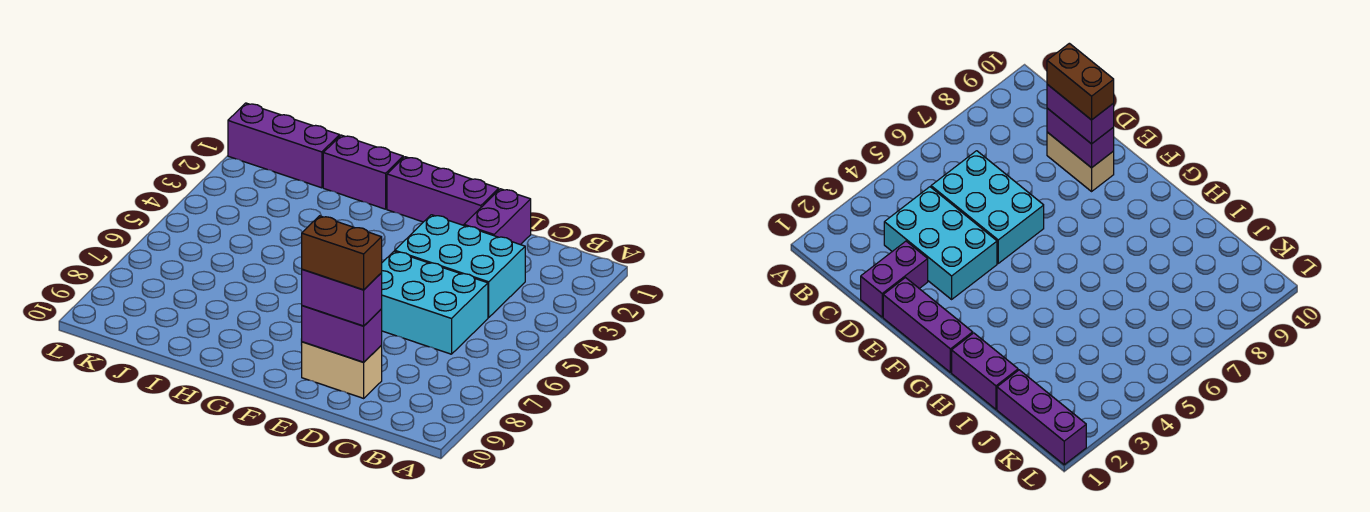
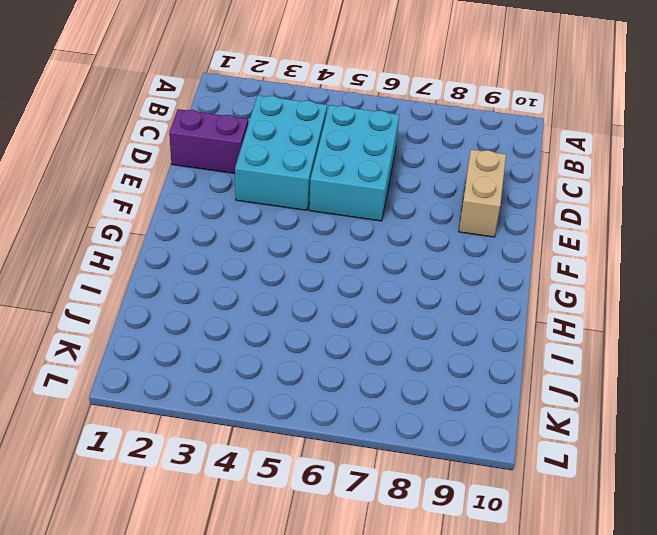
none -> purple brick E1:G1 level 1
none -> purple brick H1:I1 level 1

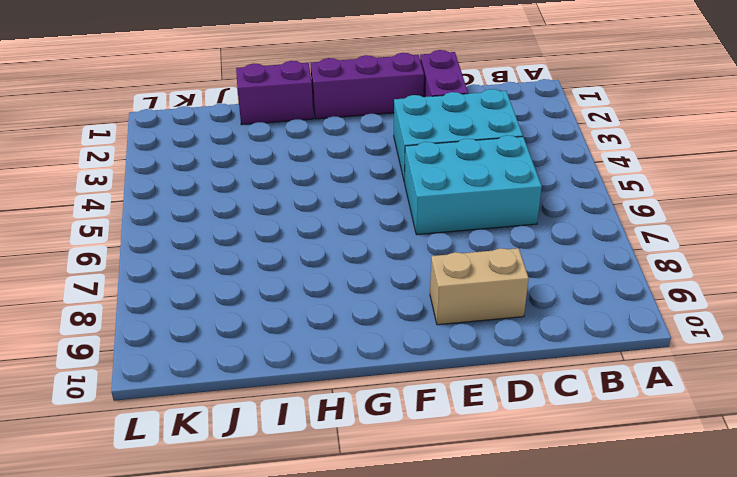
none -> purple brick J1:L1 level 1
none -> purple brick D9:E9 level 2

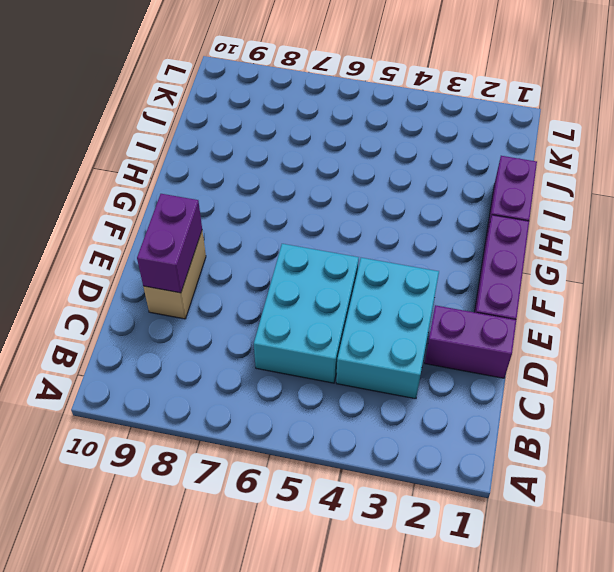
none -> purple brick J1:L1 level 1
none -> purple brick D9:E9 level 3

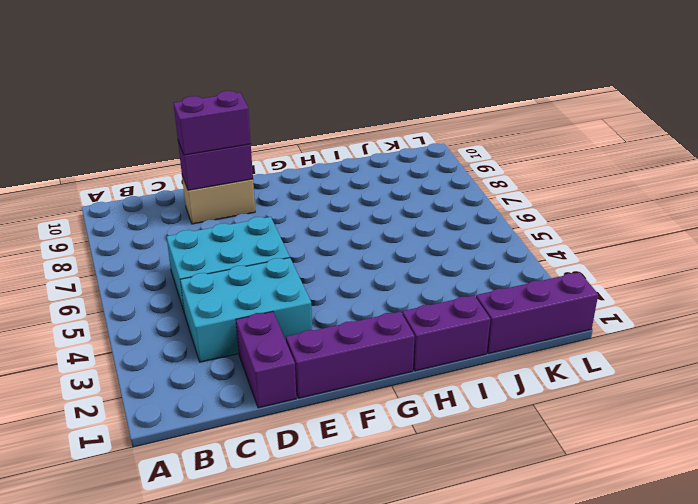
none -> brown brick D9:E9 level 4

